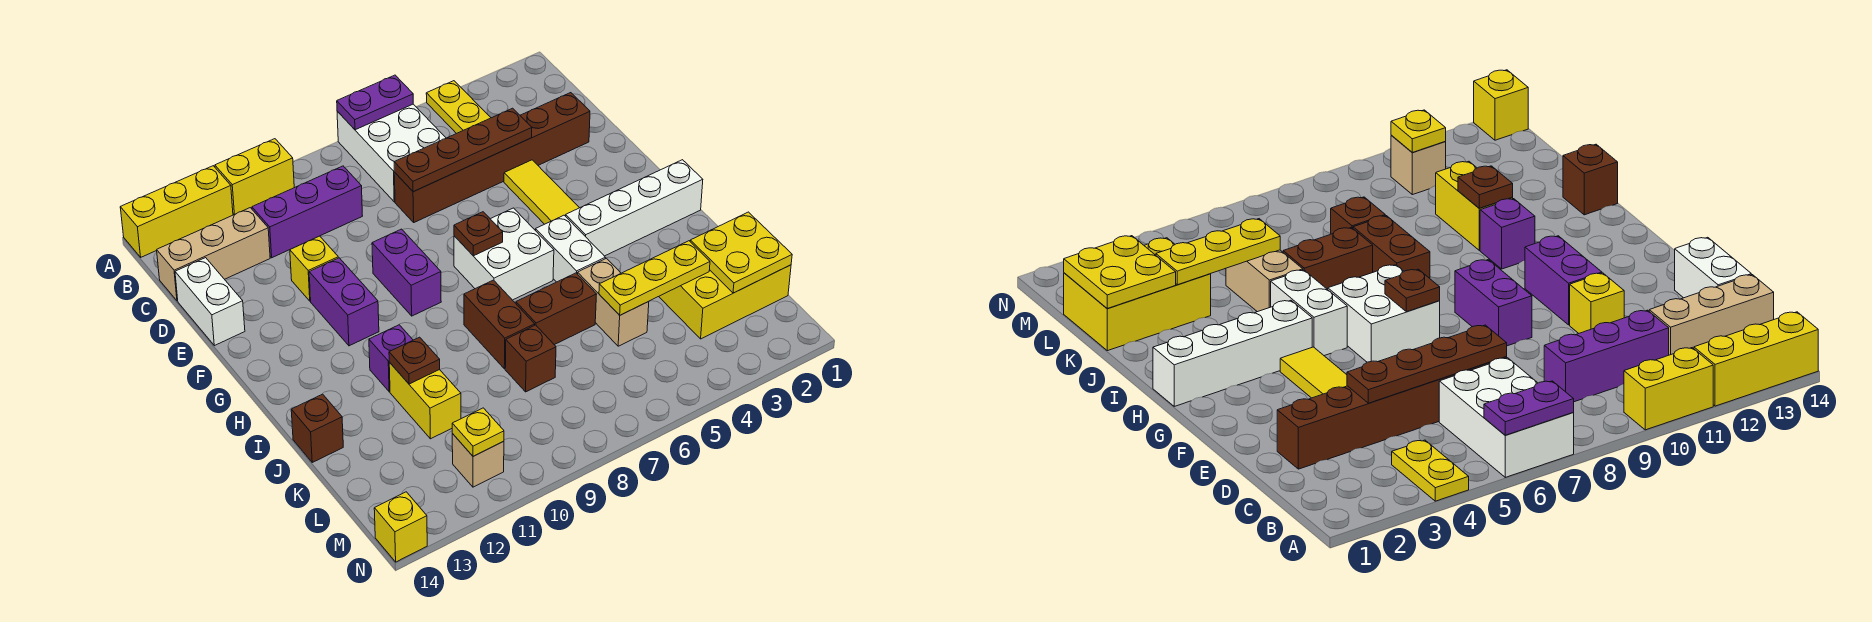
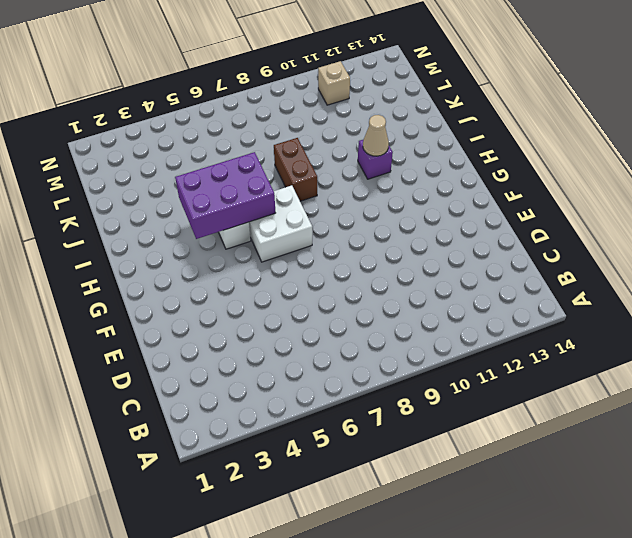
purple brick H4:I6 level 2 -> none
tan cone I11 level 2 -> none
none -> yellow plate A4:B4 level 1
none -> white brick A6:C7 level 1
none -> yellow brick A10:A11 level 1
none -> yellow brick A12:A14 level 1

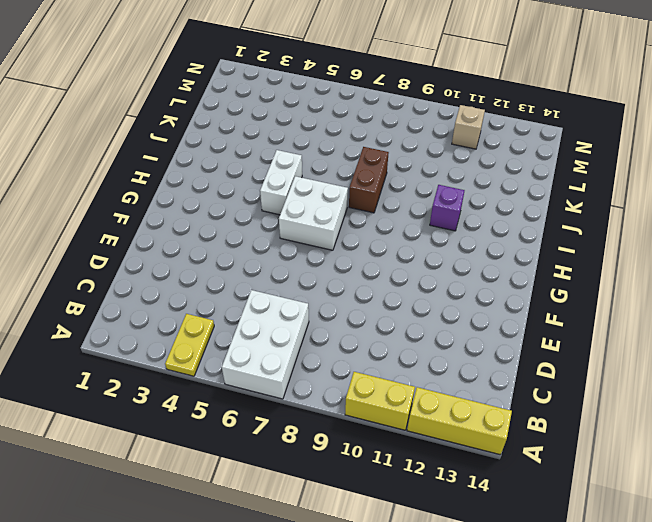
none -> purple brick C9:C11 level 1
none -> tan brick C12:C14 level 1
none -> brown brick D2:D7 level 1
none -> white brick D14:E14 level 1

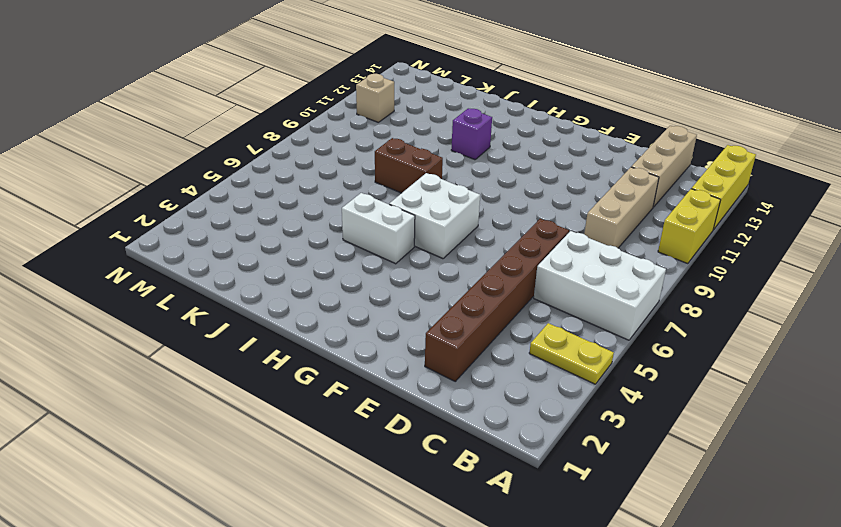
tan brick C9:C11 level 1 -> purple brick C9:C11 level 1
none -> white brick D14:E14 level 1
none -> yellow tile E4:G4 level 1
none -> yellow brick E11 level 1
none -> purple brick F9:G9 level 1

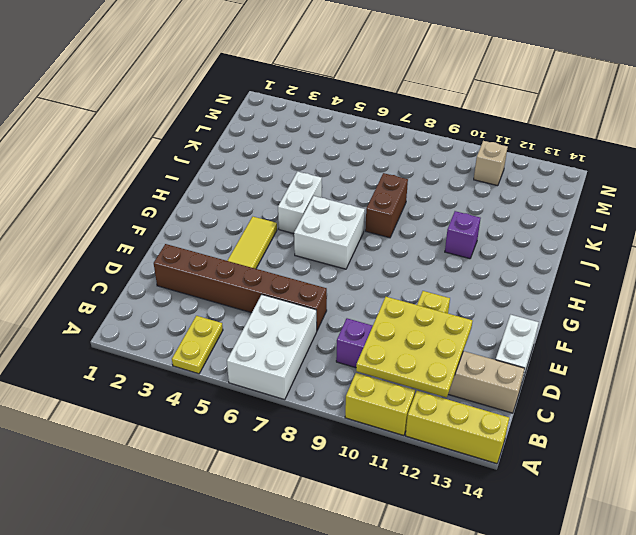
yellow plate B10:D12 level 2 -> none
none -> purple brick F9:G9 level 1
none -> purple brick F11:G11 level 1
none -> white brick H1:H4 level 1
none -> tan brick J5:K5 level 1

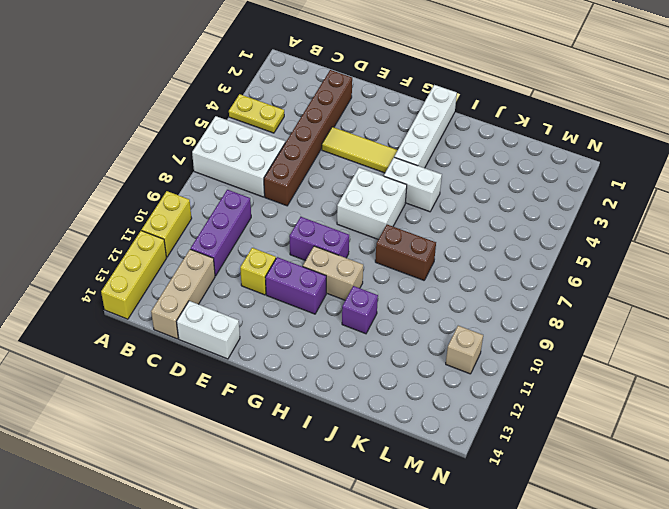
tan brick G10:H10 level 1 -> tan brick J5:K5 level 1
none -> brown brick J6:J7 level 1
none -> yellow brick J11:K11 level 1
none -> brown brick J14 level 1
none -> yellow brick K1:L3 level 1

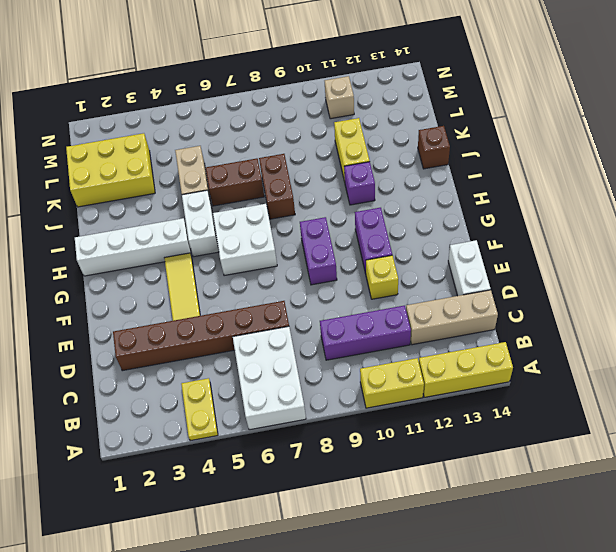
none -> brown brick K8 level 1
none -> yellow brick N14 level 1
none -> purple plate A6:A7 level 2
none -> brown plate D4:D7 level 2

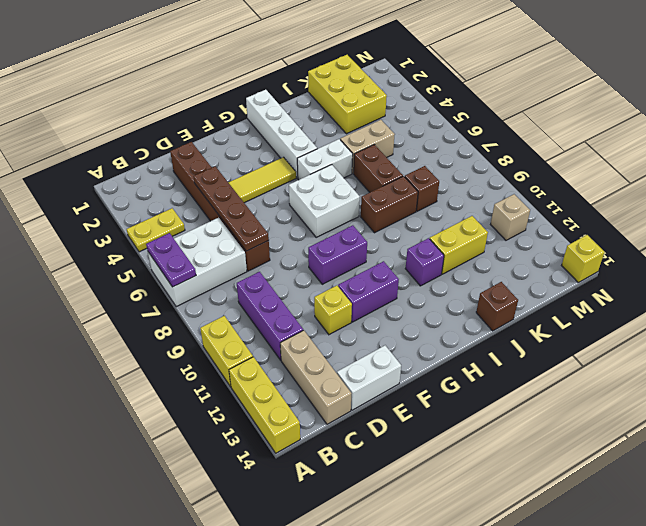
none -> brown plate G7 level 2
none -> brown plate J11 level 2
none -> yellow plate K1:L2 level 2
none -> yellow plate K3:K5 level 2

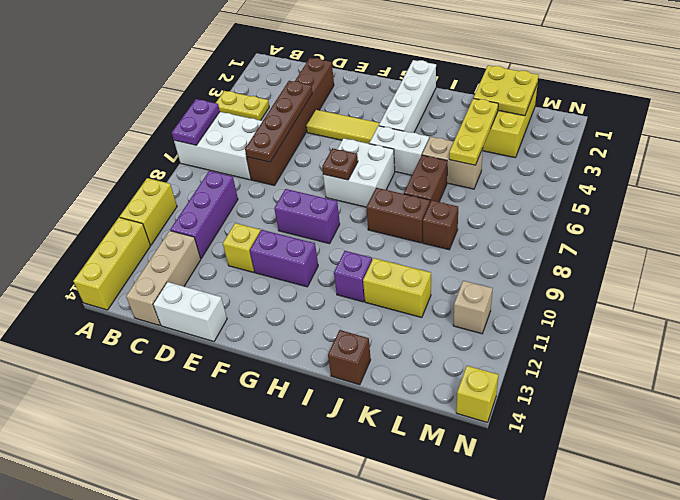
none -> brown plate J11 level 2
none -> yellow plate M11 level 2

